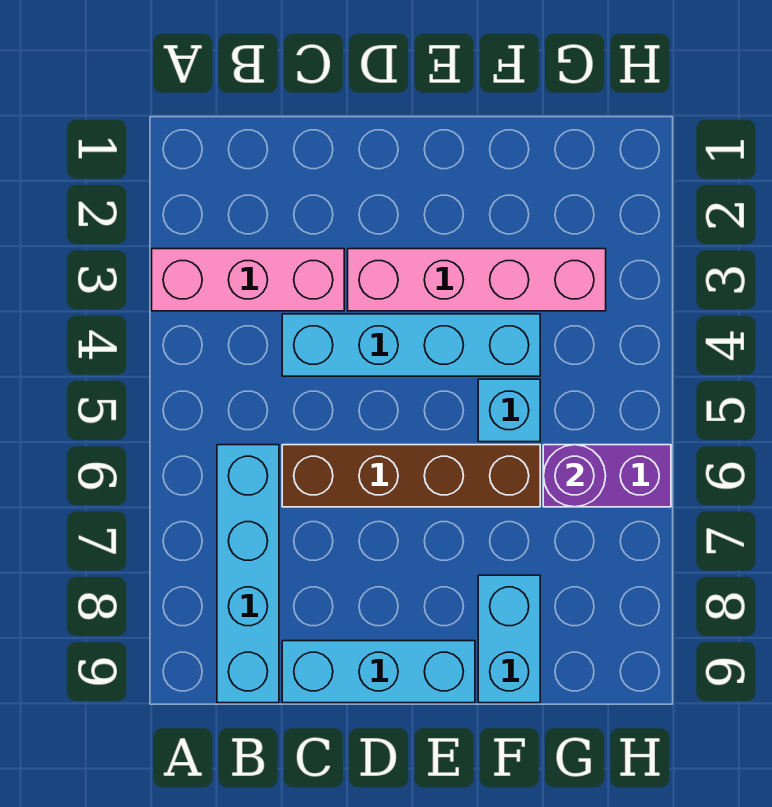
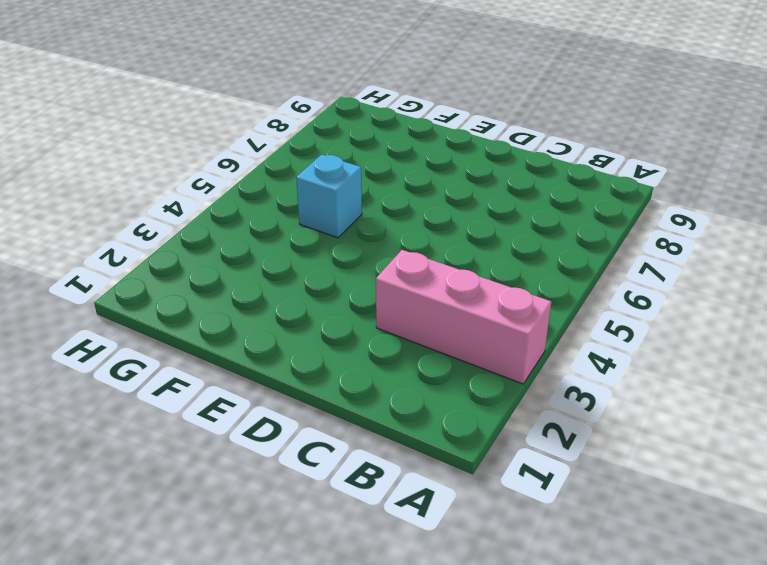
none -> cyan brick B6:B9 level 1
none -> cyan brick C4:F4 level 1

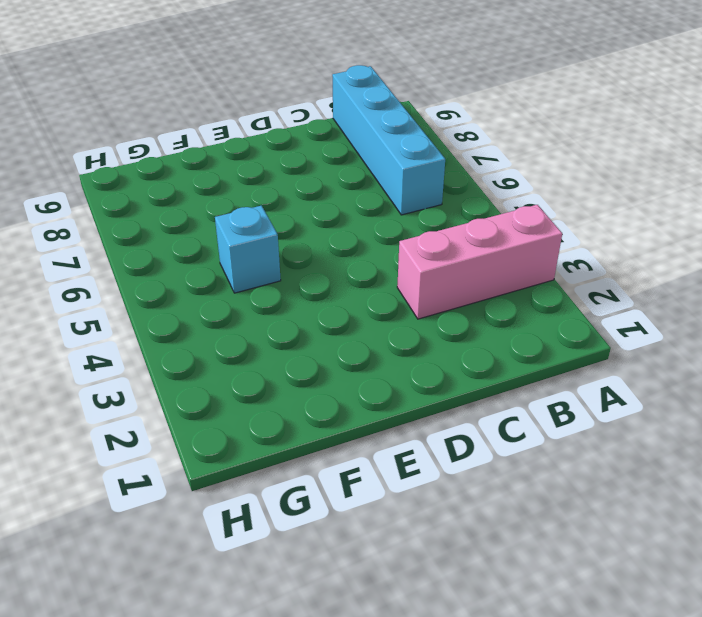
none -> cyan brick C4:F4 level 1
none -> brown brick C6:F6 level 1

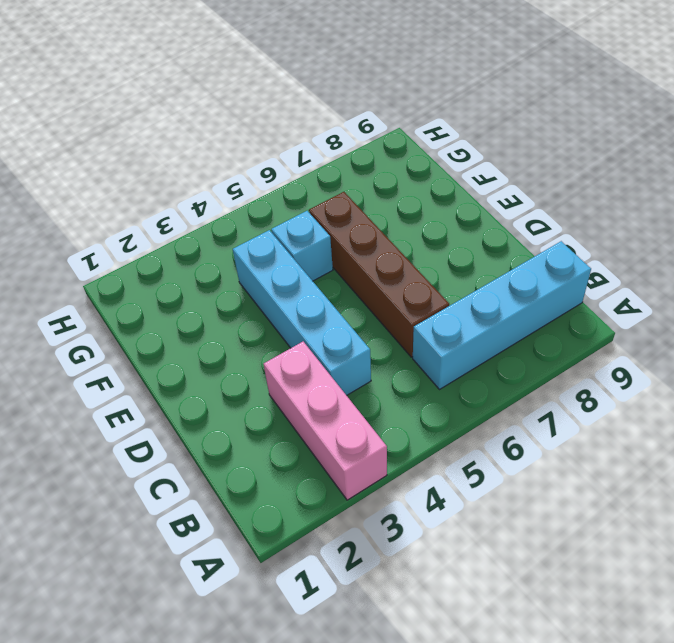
none -> cyan brick C9:E9 level 1
none -> pink brick D3:G3 level 1

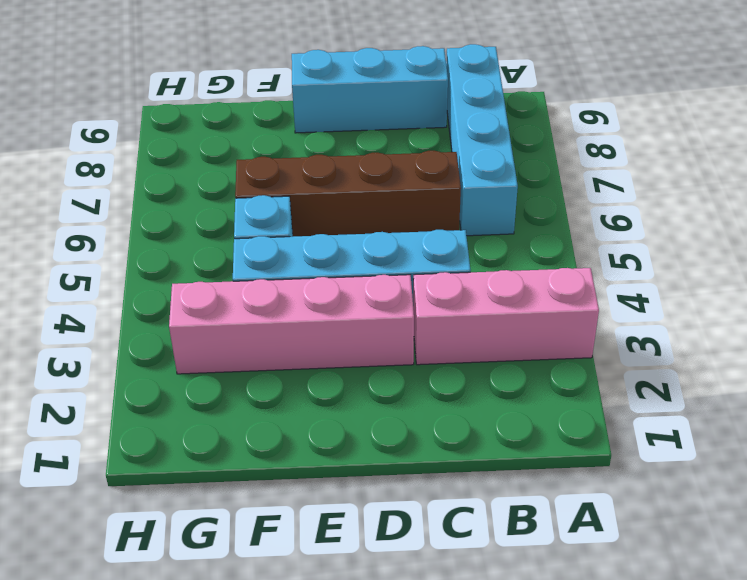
none -> cyan brick F8:F9 level 1
none -> purple brick G6:H6 level 1

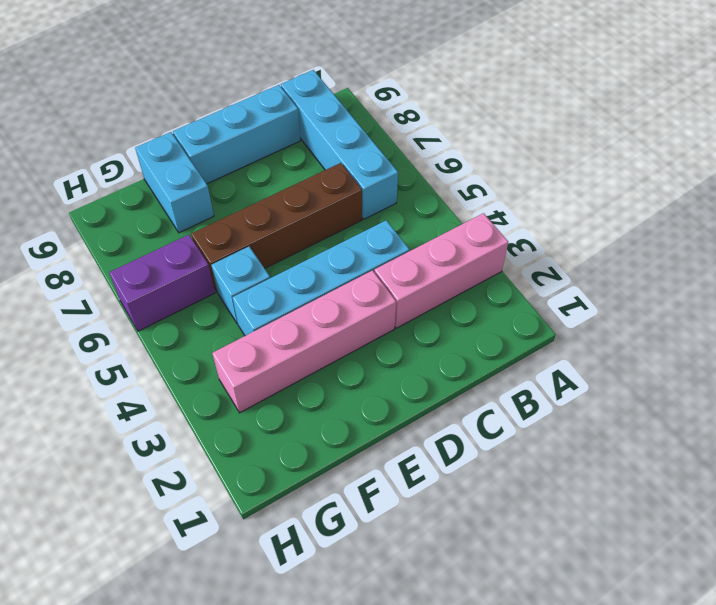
none -> purple round brick G6 level 2

